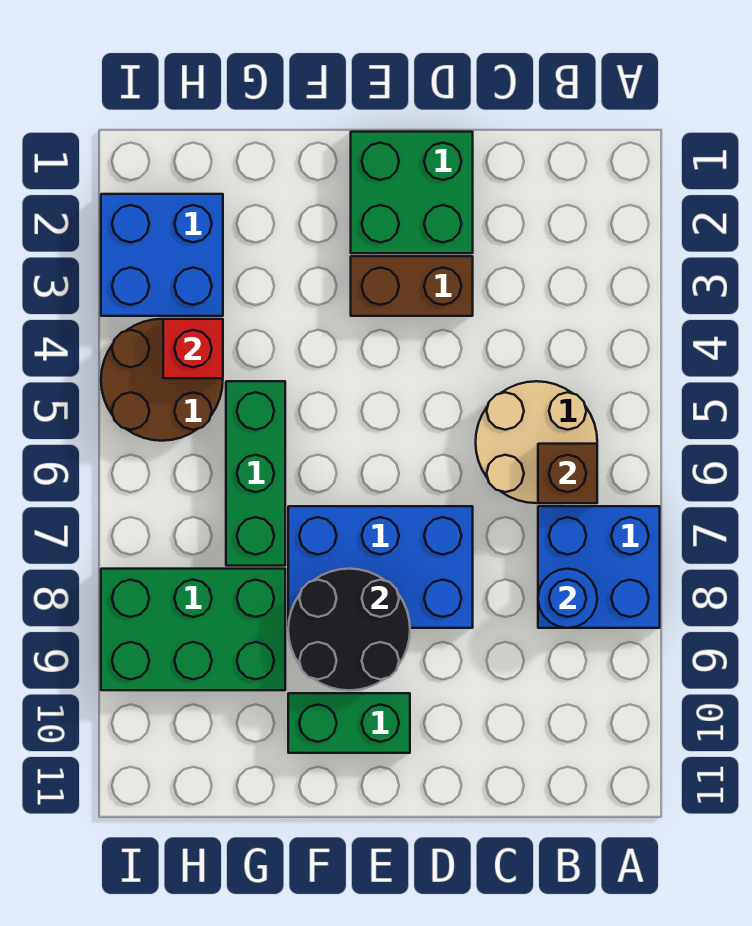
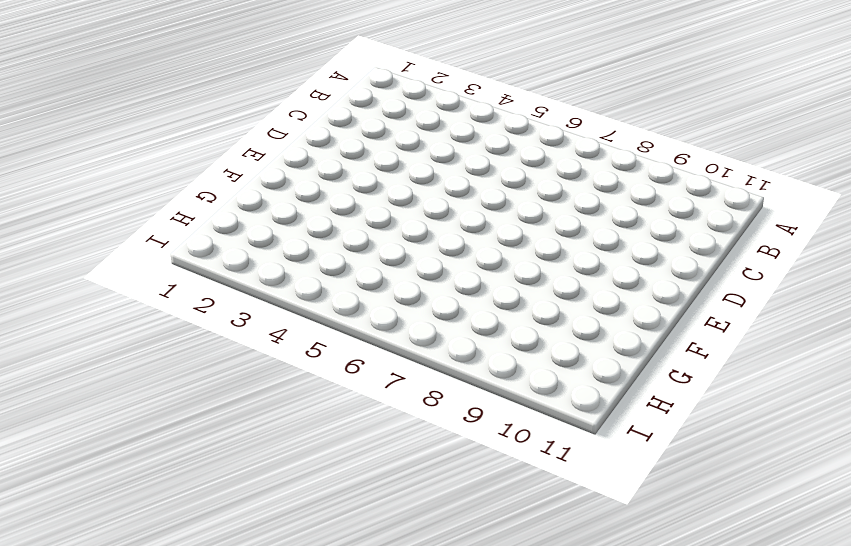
none -> blue brick A7:B8 level 1
none -> tan round brick B5:C6 level 1
none -> green brick D1:E2 level 1

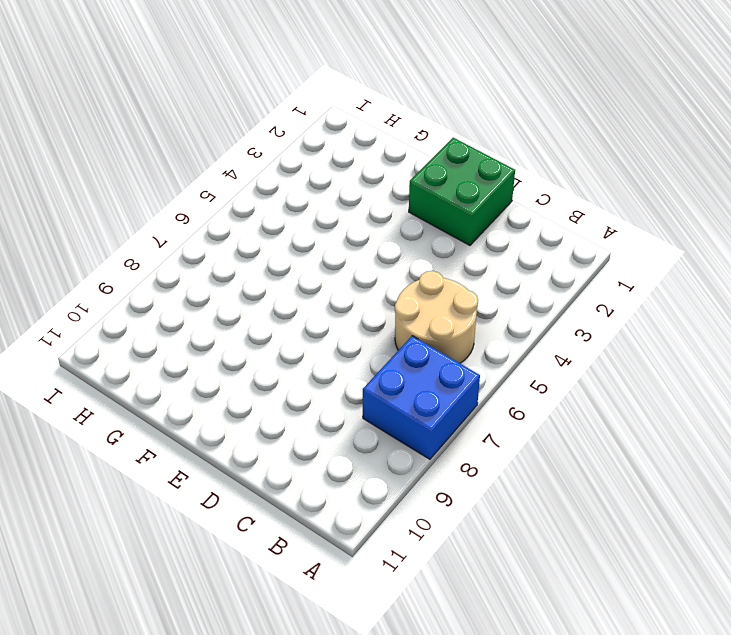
none -> brown brick D3:E3 level 1
none -> blue brick D7:F8 level 1
none -> green brick E10:F10 level 1

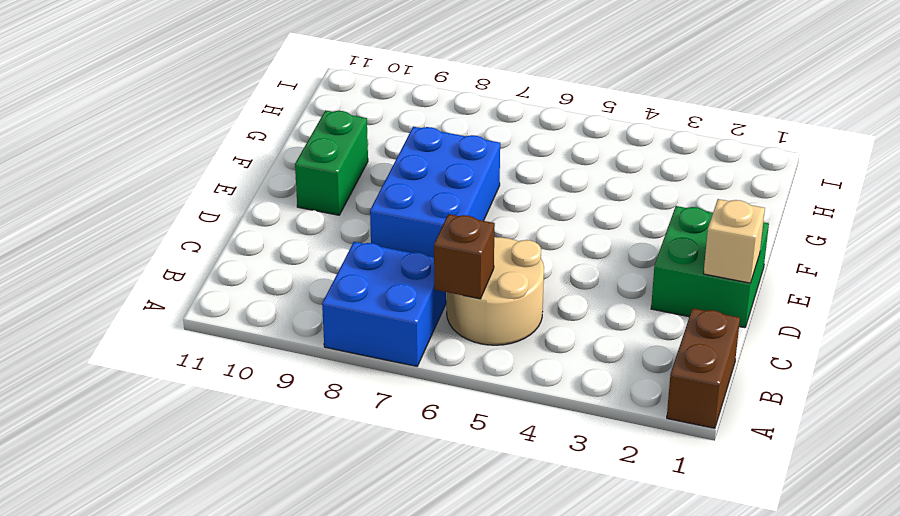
brown brick A1:B1 level 1 -> brown brick D3:E3 level 1
tan brick D1 level 2 -> none
none -> green brick G5:G7 level 1
none -> green brick G8:I9 level 1
none -> blue brick H2:I3 level 1

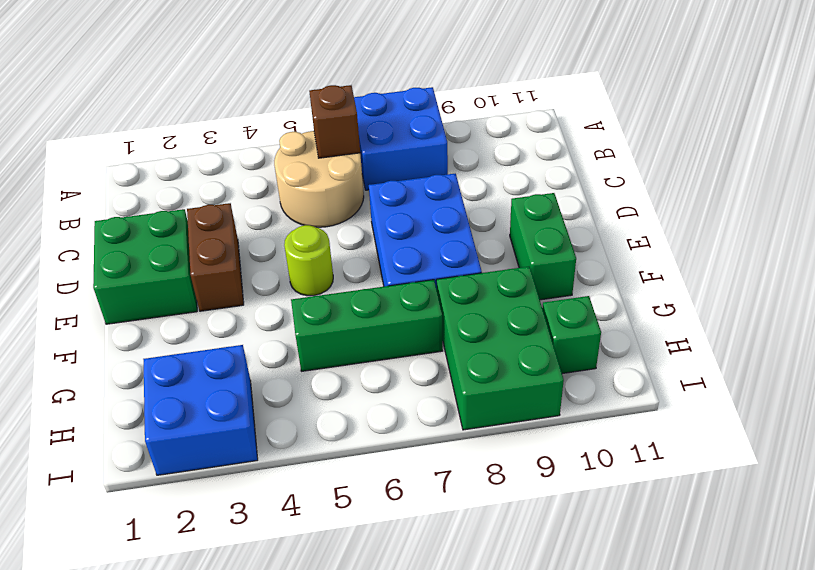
lime round brick E5 level 1 -> none
green brick H10 level 1 -> none
none -> brown round brick H4:I5 level 1
none -> blue round brick B8 level 2
none -> black round brick E8:F9 level 2

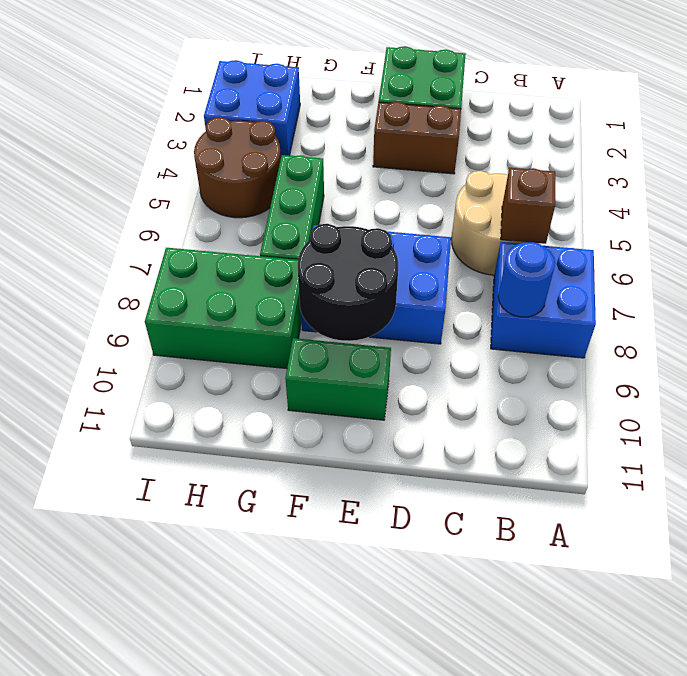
none -> red brick H4 level 2

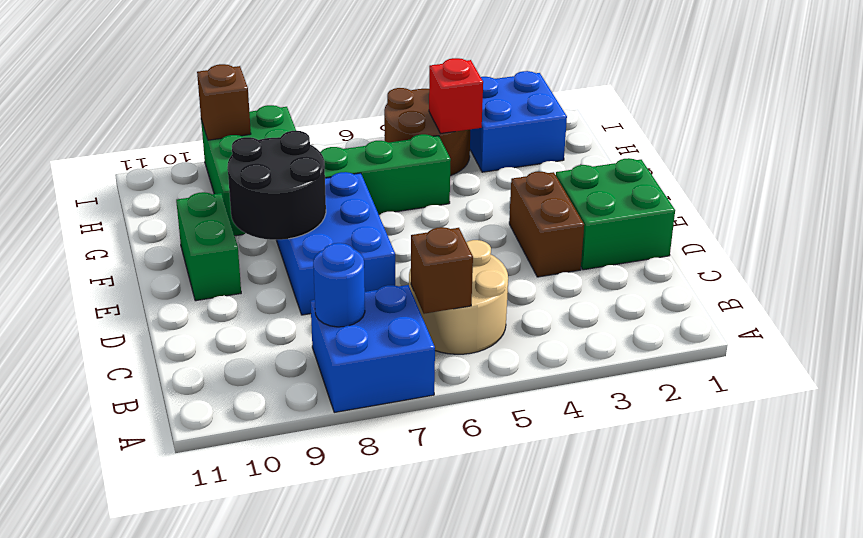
brown brick I9 level 2 -> none

